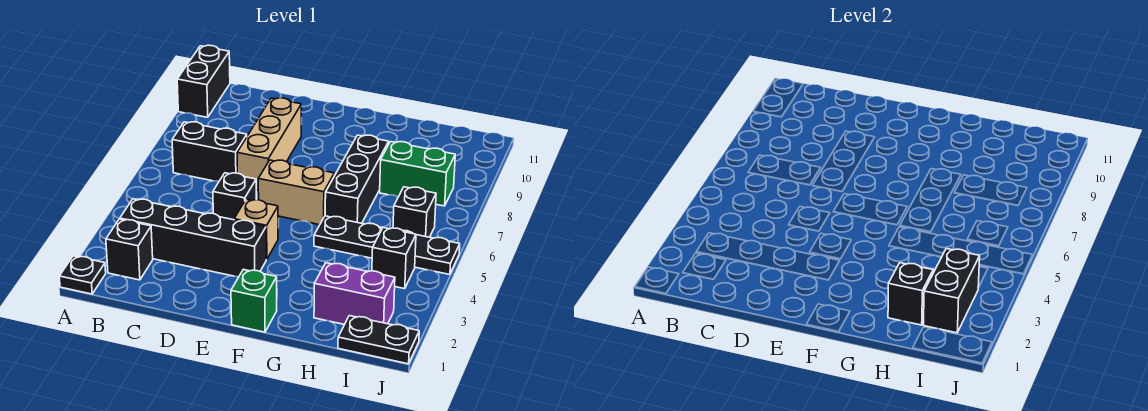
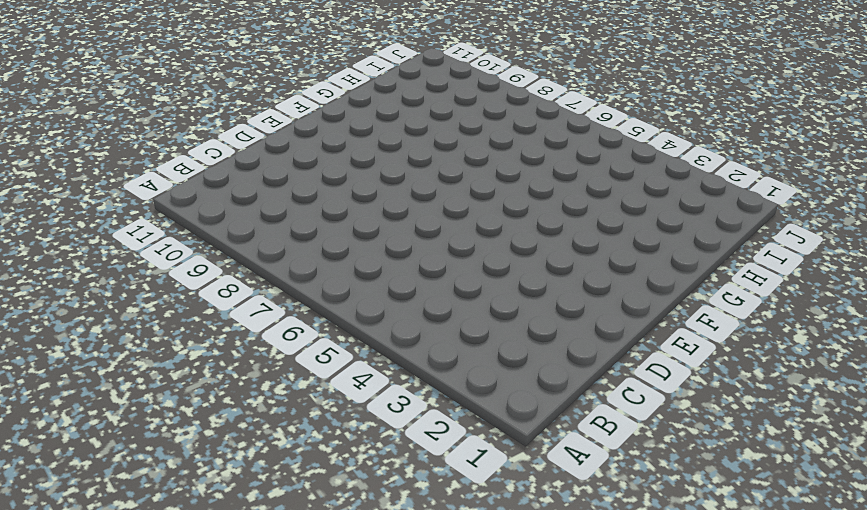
none -> black plate A1 level 1
none -> black brick A10:A11 level 1
none -> black brick B2 level 1

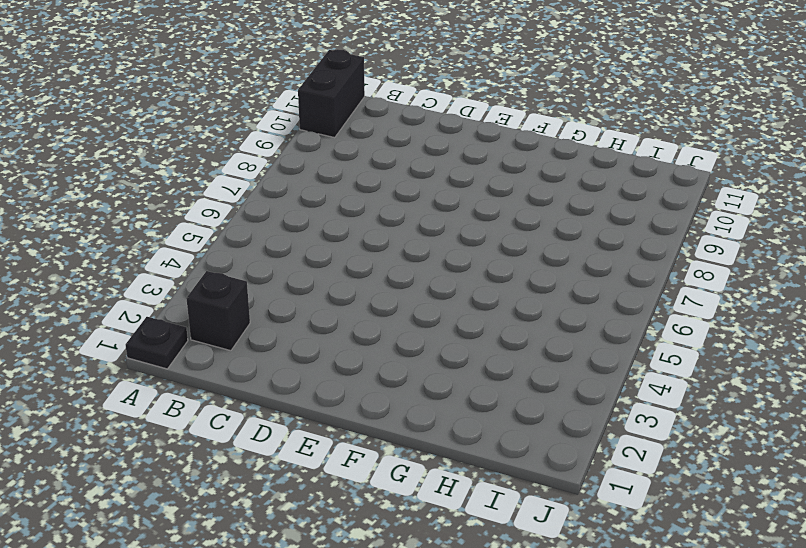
none -> black brick B3:E3 level 1
none -> black brick B7:C7 level 1
none -> black brick D5 level 1

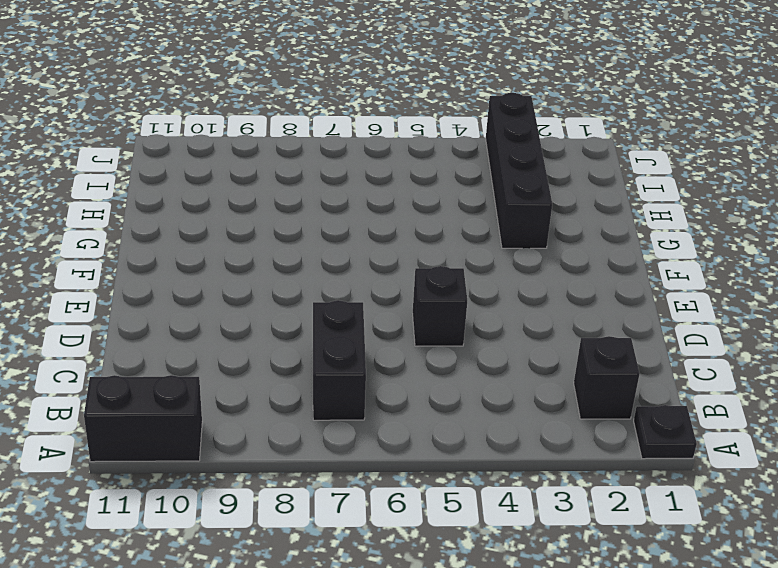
black brick G3:J3 level 1 -> black brick B3:E3 level 1
none -> tan brick D7:D9 level 1
none -> tan brick E4 level 1
none -> tan brick E6:F6 level 1

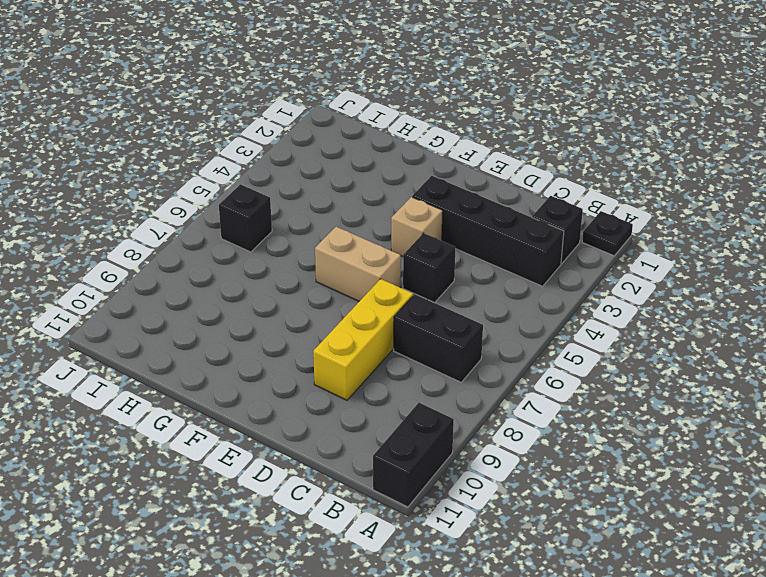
yellow brick D7:D9 level 1 -> tan brick D7:D9 level 1
none -> green brick F1 level 1
none -> black plate G5:J5 level 1
none -> black brick G6:G8 level 1

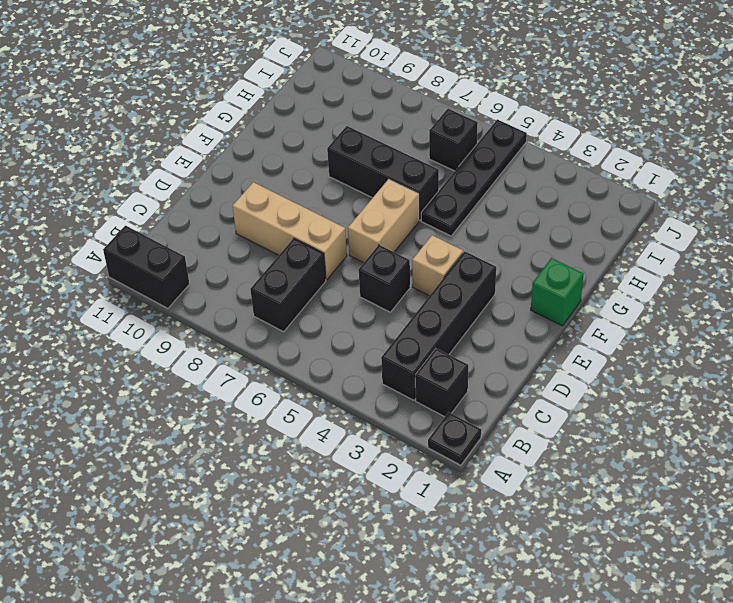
none -> purple brick H2:I2 level 1
none -> green brick H8:I8 level 1
none -> black plate I1:J1 level 1

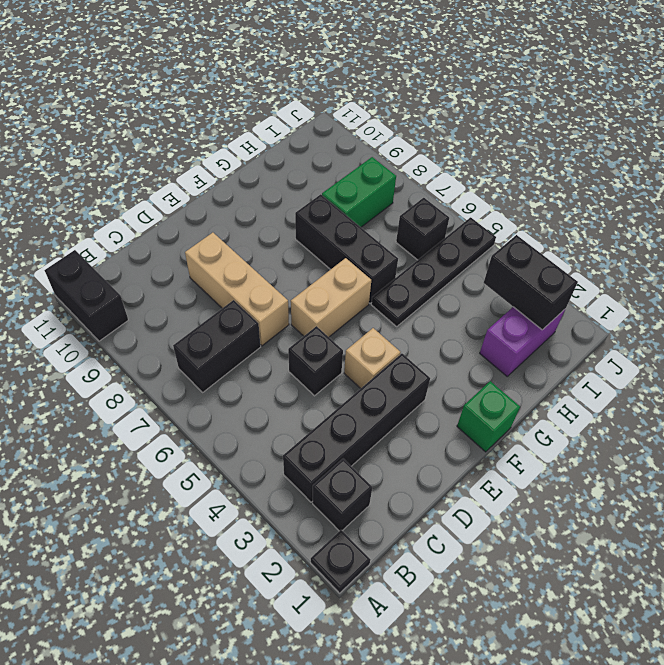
none -> black plate I1:J1 level 1
none -> black brick I4 level 1
none -> black brick H2 level 2

